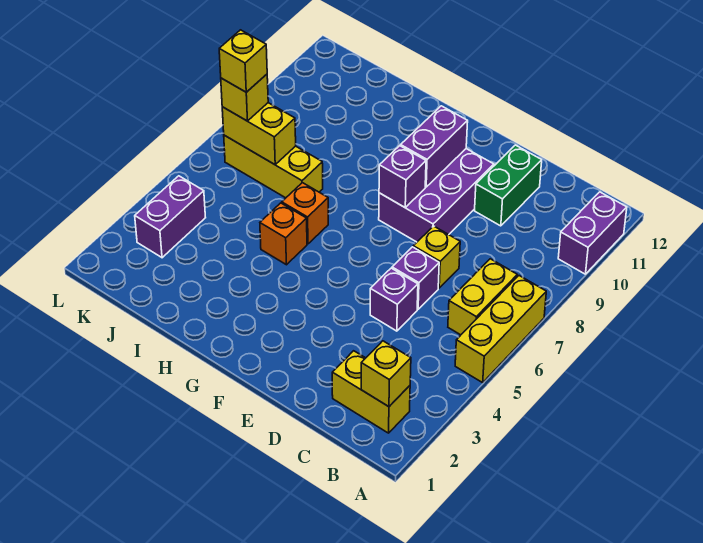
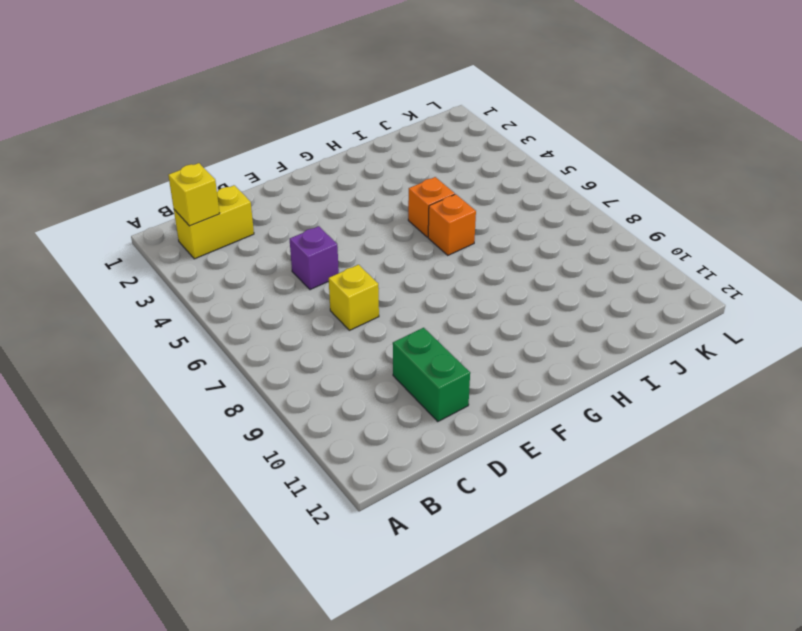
none -> yellow brick A5:A7 level 1
none -> purple brick A10:A11 level 1
none -> yellow brick B6:B7 level 1

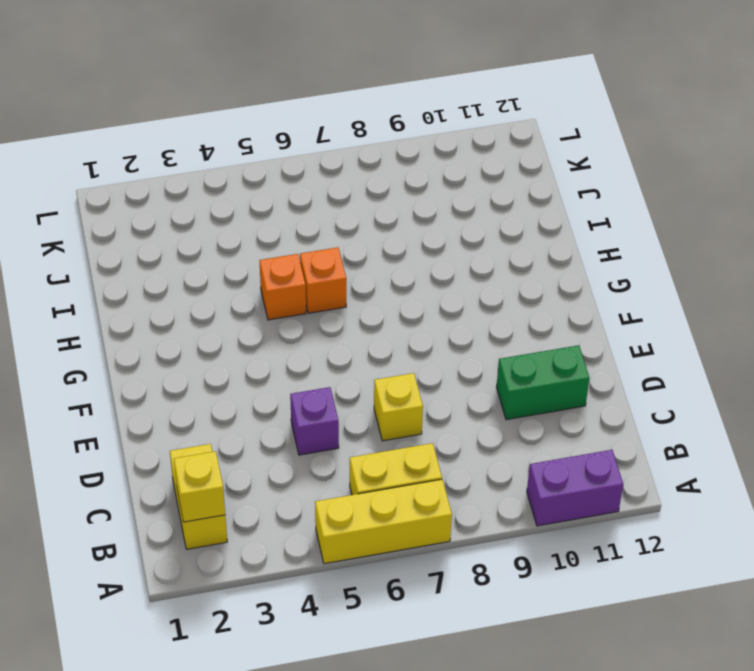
none -> purple brick D6 level 1
none -> purple brick E8:F10 level 1
none -> yellow brick I7:K7 level 1

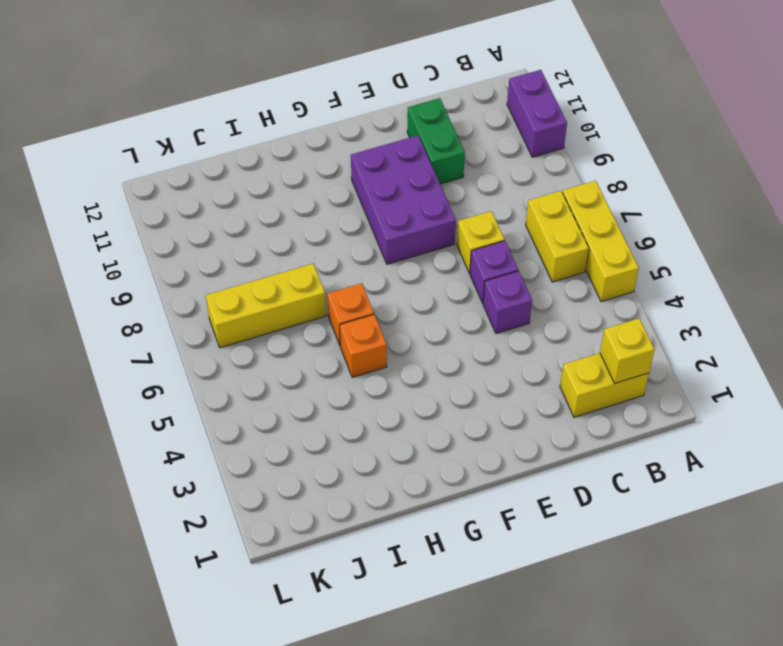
none -> purple brick K3:K4 level 1
none -> purple brick F8 level 2
none -> purple brick F9:F10 level 2

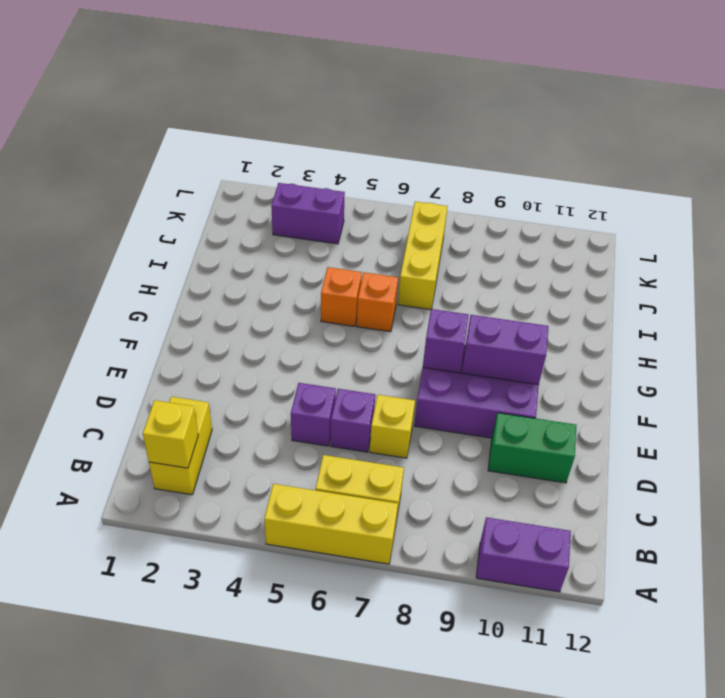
none -> yellow brick J7:K7 level 2
none -> yellow brick K7 level 3
none -> yellow brick K7 level 4

